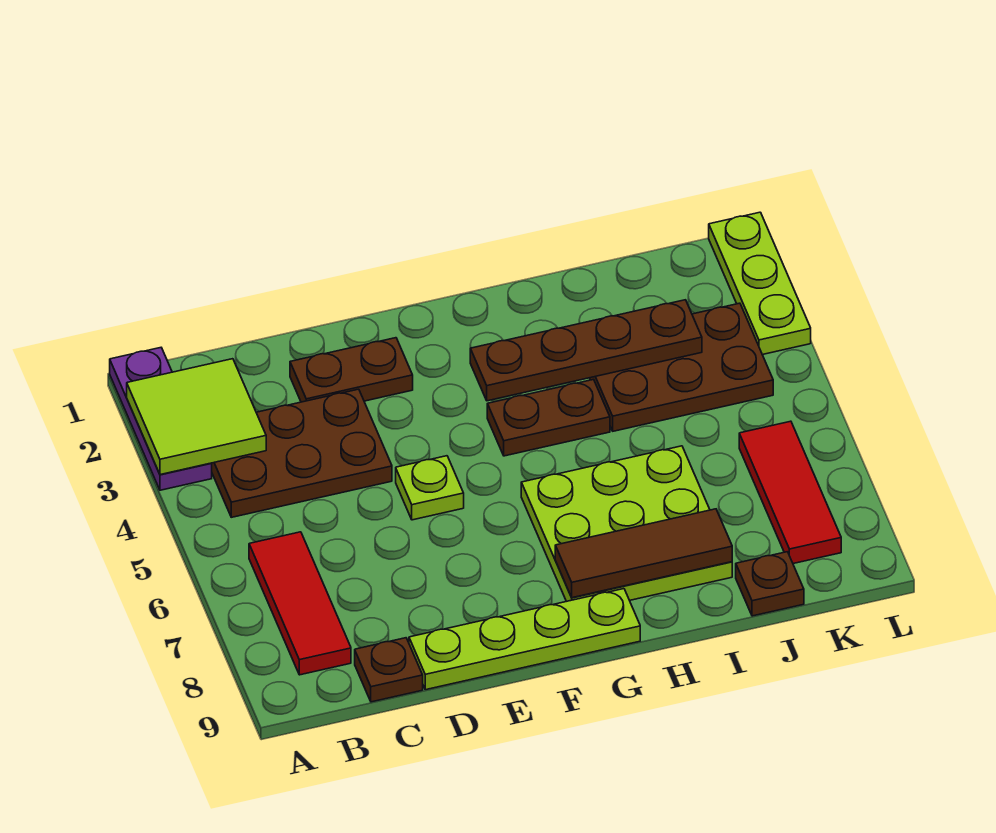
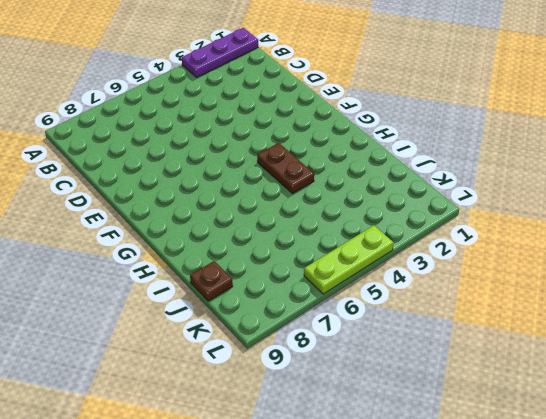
lime plate L4:L6 level 1 -> lime plate L1:L3 level 1
none -> brown plate B3:D4 level 1
none -> red tile B6:B8 level 1
none -> brown plate C9 level 1

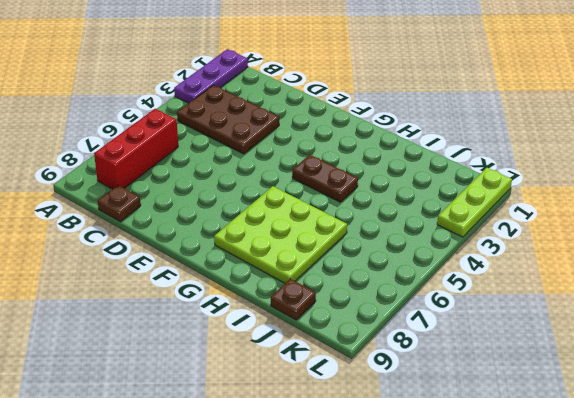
red brick B6:B8 level 1 -> red tile B6:B8 level 1
none -> brown plate D2:E2 level 1
none -> lime plate D9:G9 level 1
none -> lime plate E5 level 1

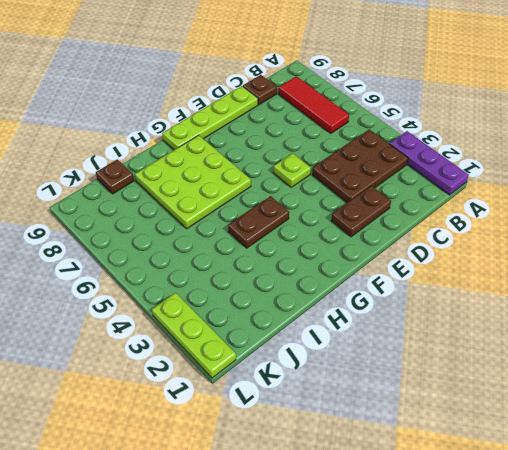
none -> brown plate I3:K4 level 1
none -> red tile K6:K8 level 1
none -> lime tile A2:B3 level 2

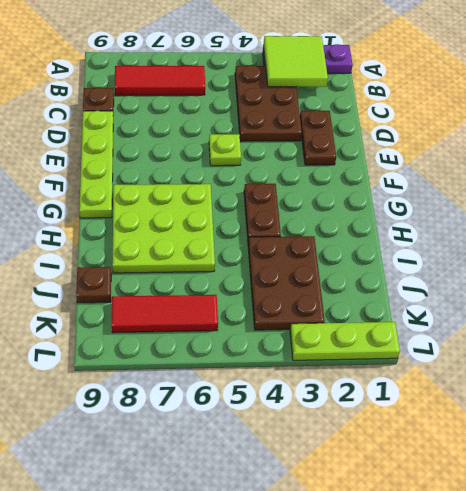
none -> brown plate G3:J3 level 2
none -> brown tile G8:I8 level 2

